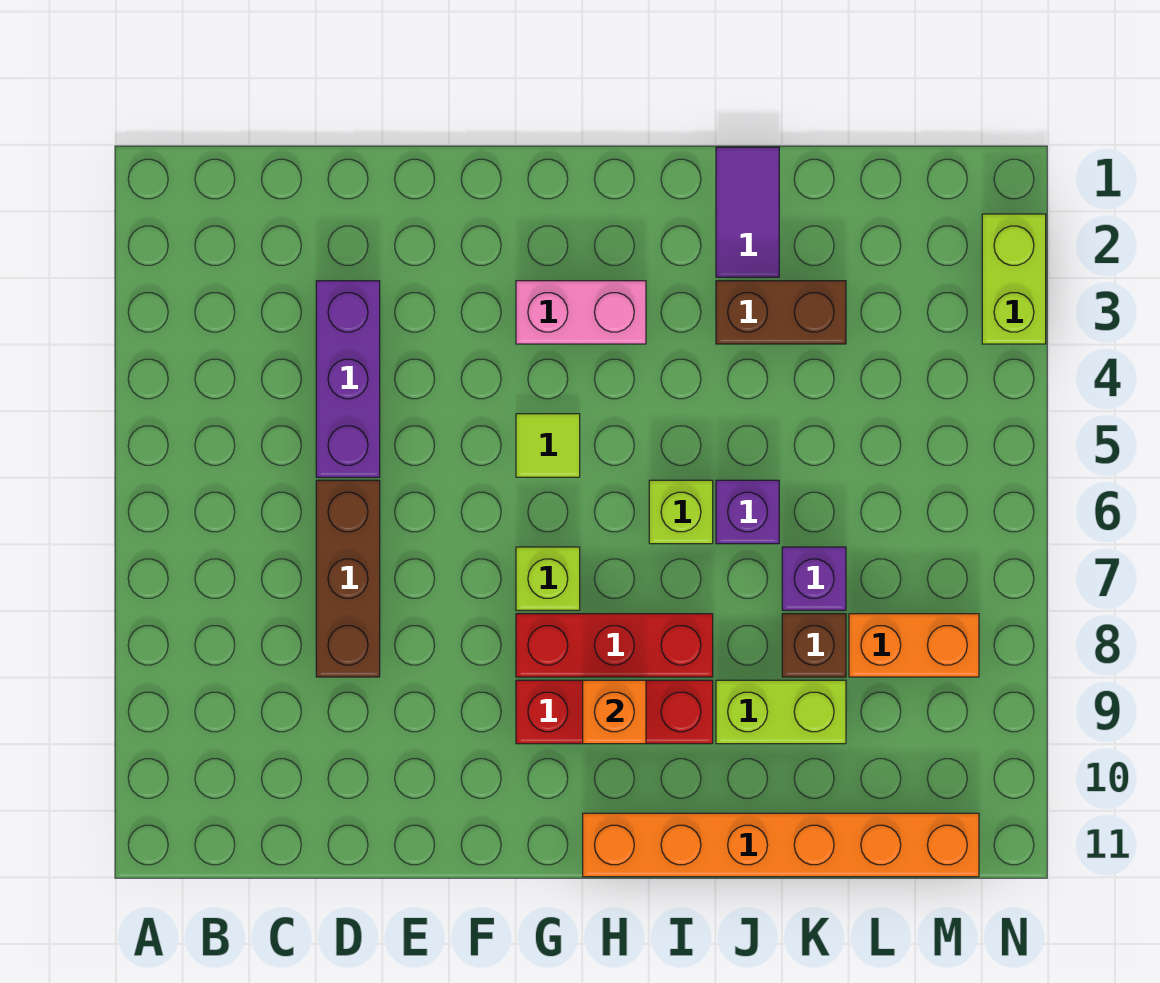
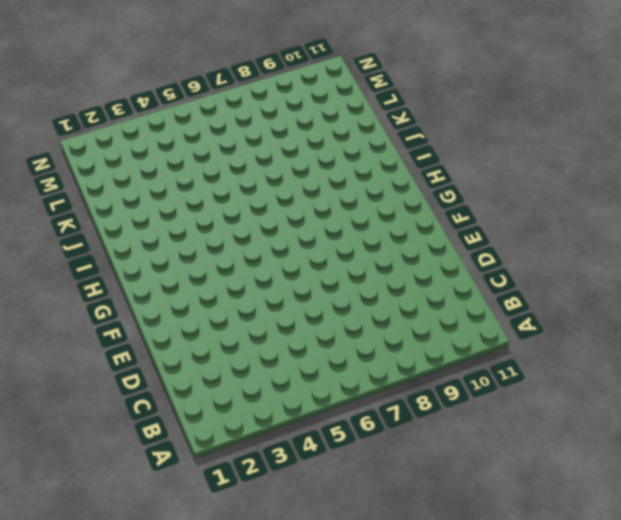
none -> purple brick D3:D5 level 1
none -> brown brick D6:D8 level 1
none -> pink brick G3:H3 level 1

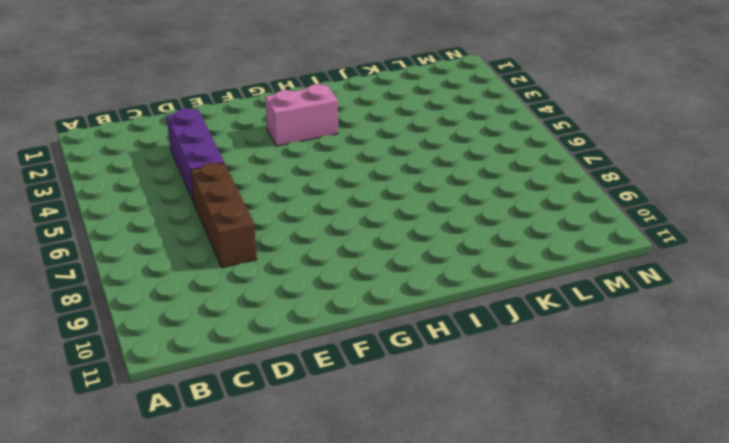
none -> lime tile G5 level 1
none -> lime brick G7 level 1
none -> red brick G8:I8 level 1

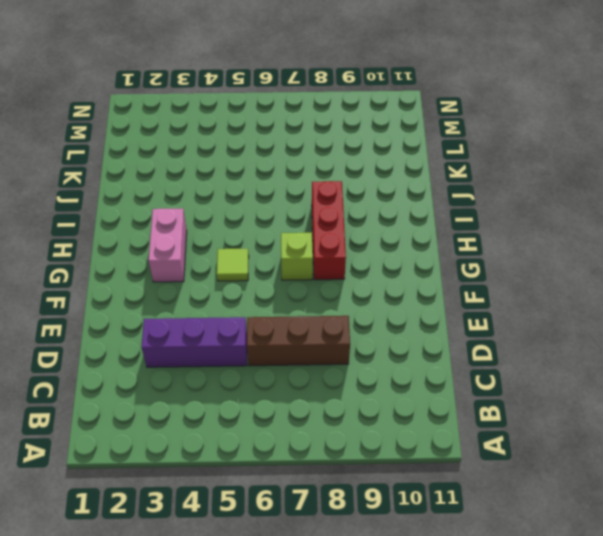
none -> red brick G9:I9 level 1
none -> orange brick H11:M11 level 1
none -> lime brick I6 level 1

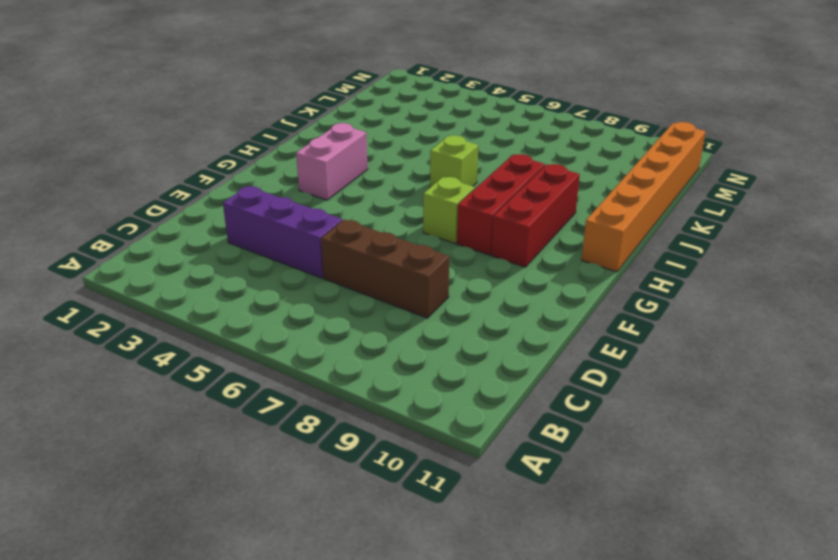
none -> lime tile G5 level 1
none -> purple tile J1:J2 level 1
none -> brown brick J3:K3 level 1

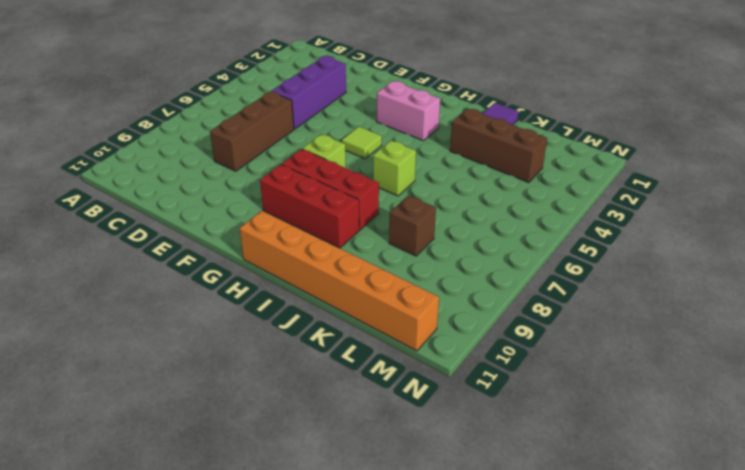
brown brick J3:L3 level 1 -> brown brick J3:K3 level 1
none -> purple brick J6 level 1
none -> lime brick J9:K9 level 1
none -> purple brick K7 level 1

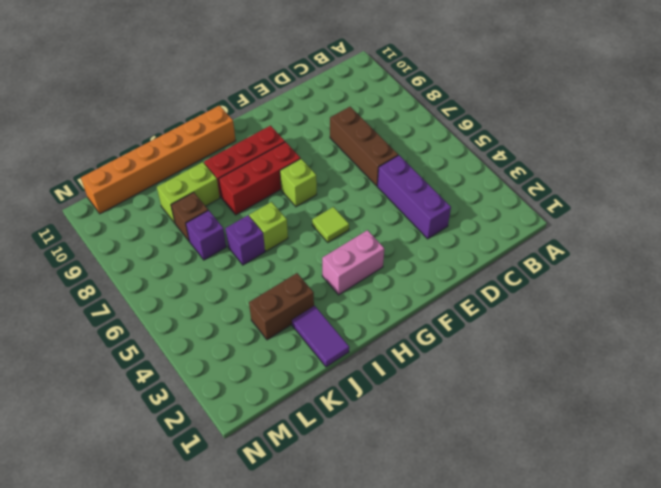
none -> orange brick L8:M8 level 1
none -> lime brick N2:N3 level 1
none -> orange brick H9 level 2

